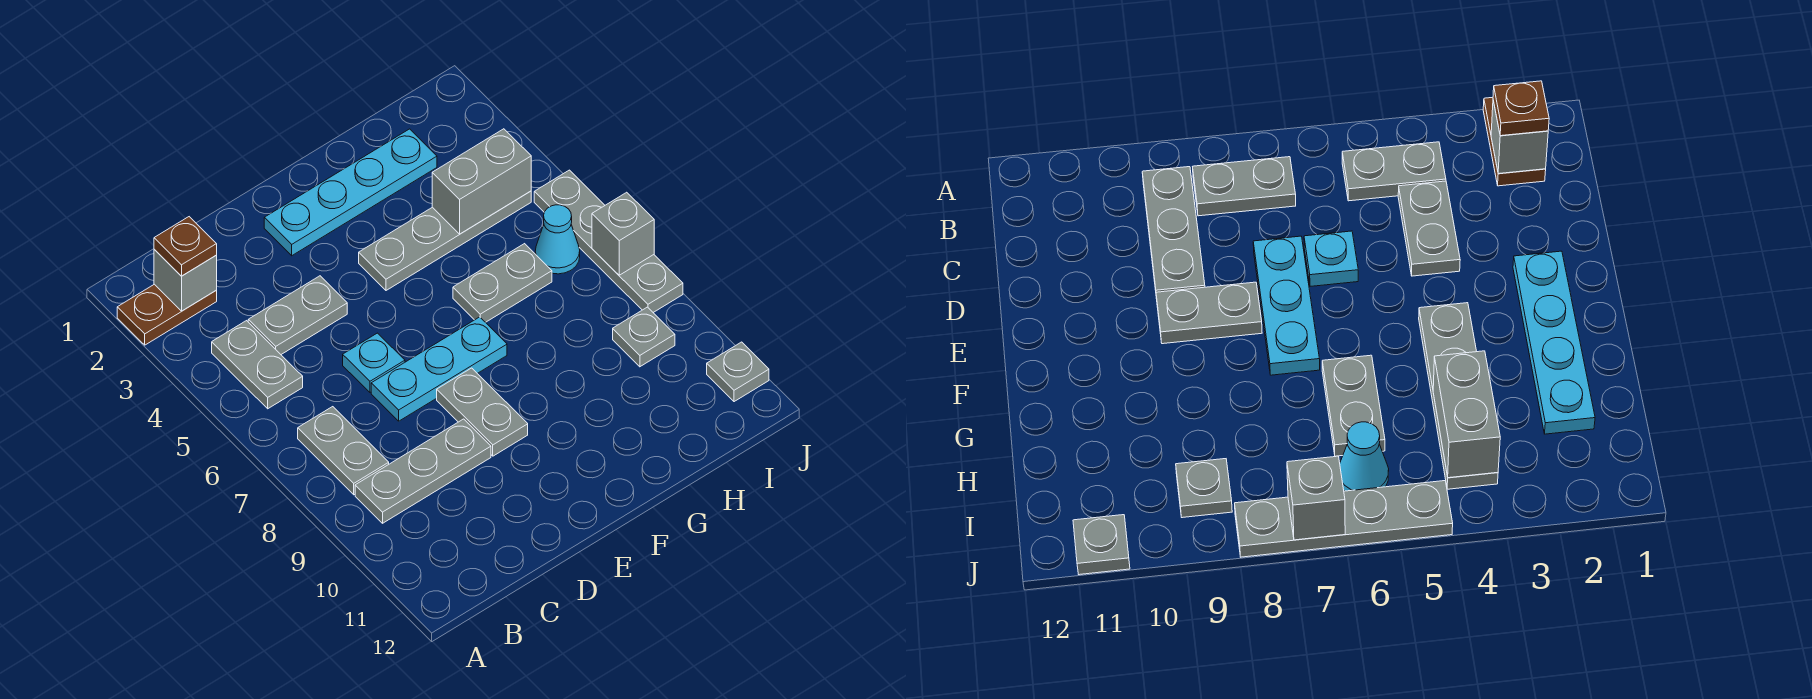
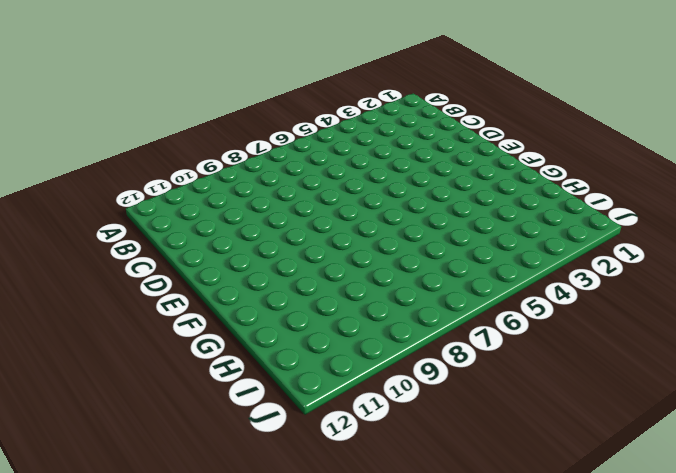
none -> brown plate A2:B2 level 1
none -> grey plate B4:B5 level 1
none -> grey plate B7:B8 level 1

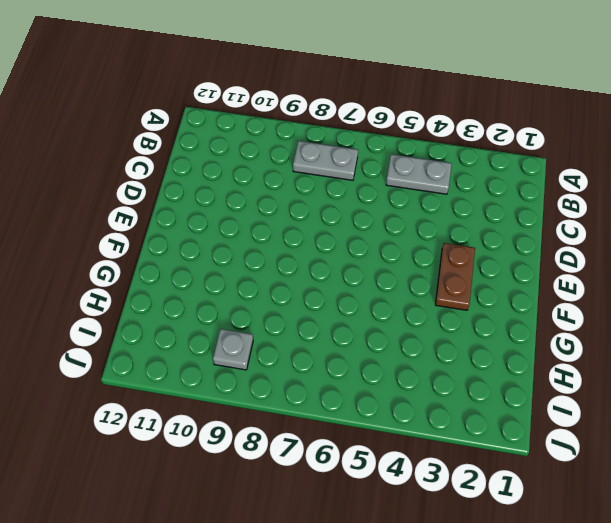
brown plate E3:F3 level 1 -> brown plate A2:B2 level 1
none -> grey plate B9:D9 level 1
none -> grey plate C4:D4 level 1
none -> cyan plate D6 level 1

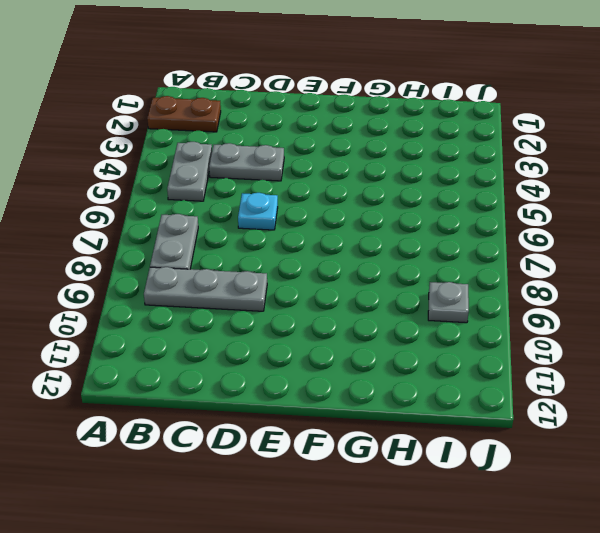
none -> cyan plate D7:F7 level 1
none -> cyan plate E2:H2 level 1
none -> grey plate E8:E9 level 1

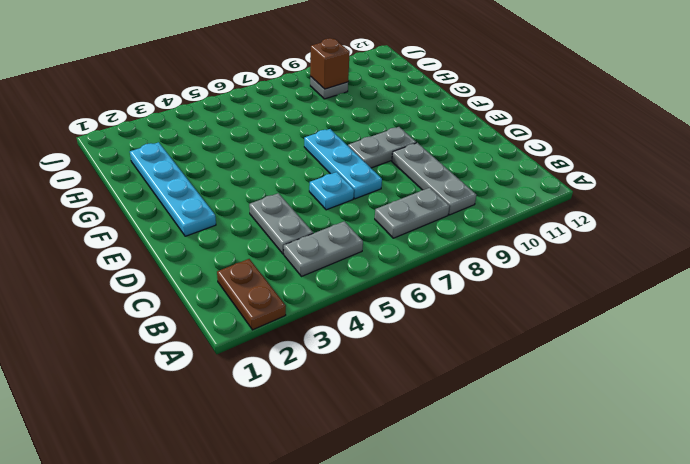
brown brick I9 level 2 -> none
none -> grey plate F4:I4 level 1
none -> grey plate G6:H6 level 1
none -> cyan cone I6 level 1

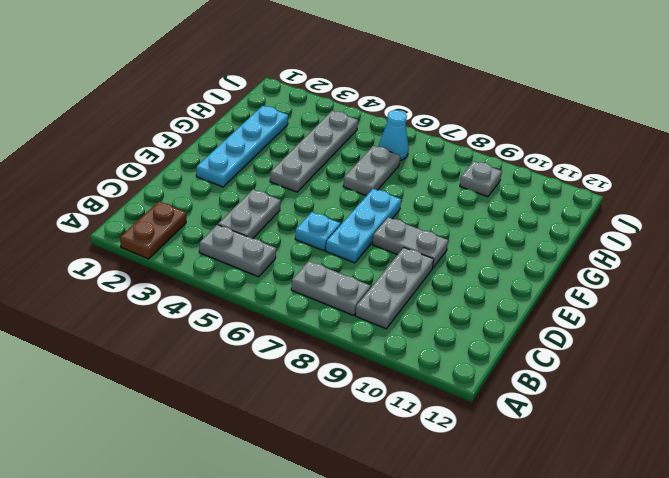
none -> grey plate J5:J8 level 1
none -> grey plate J11 level 1
none -> grey brick B2 level 2

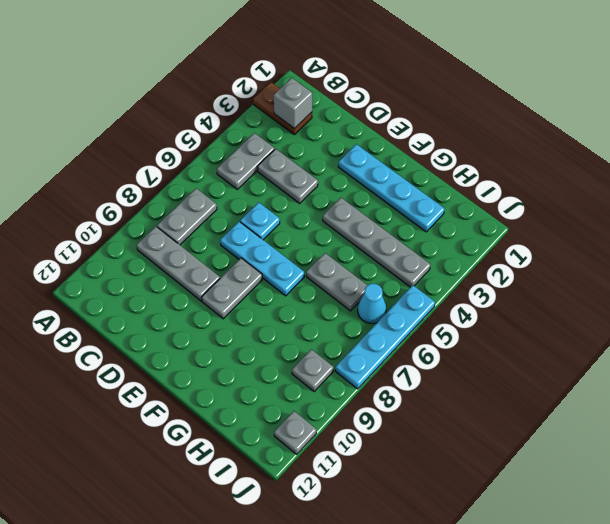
cyan plate J5:J8 level 1 -> grey plate J5:J8 level 1
none -> grey brick H4:I4 level 2
none -> grey brick J7 level 2
none -> brown plate B2 level 3

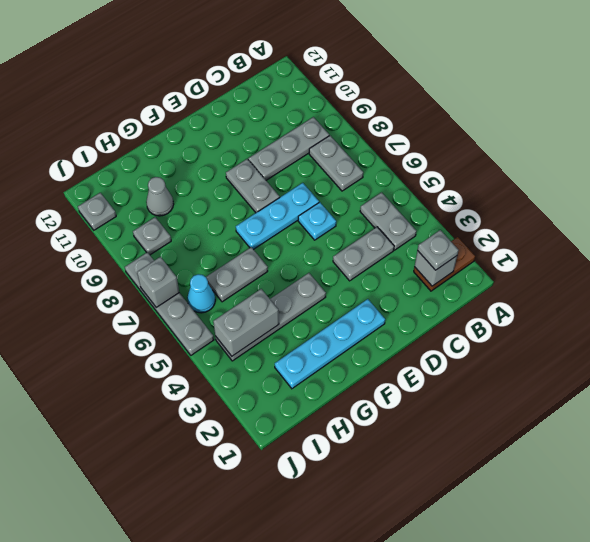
grey plate B2 level 3 -> brown plate B2 level 3
grey cone H10 level 1 -> none

